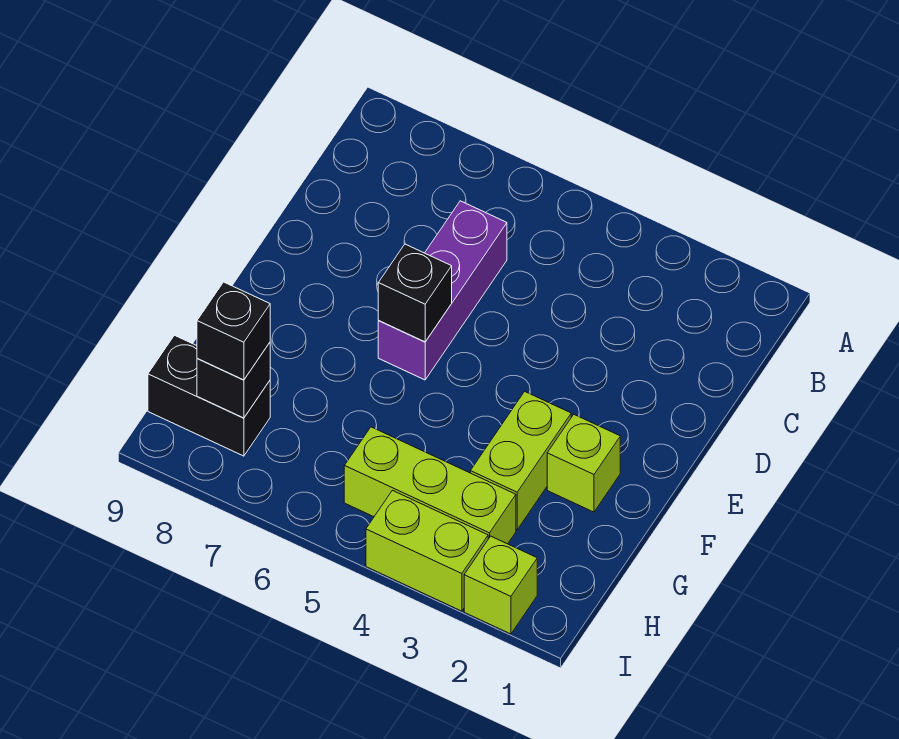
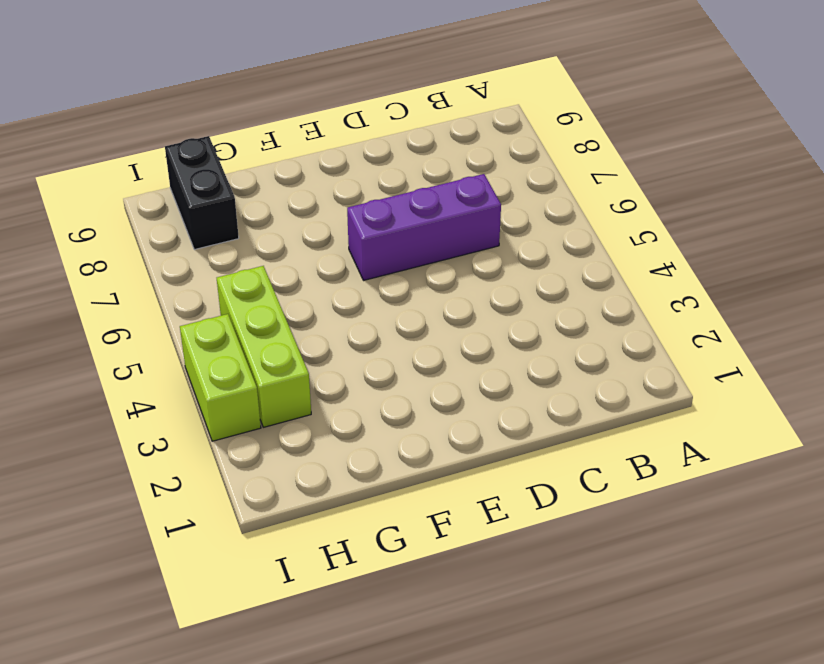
none -> lime brick F2 level 1
none -> lime brick F3:G3 level 1

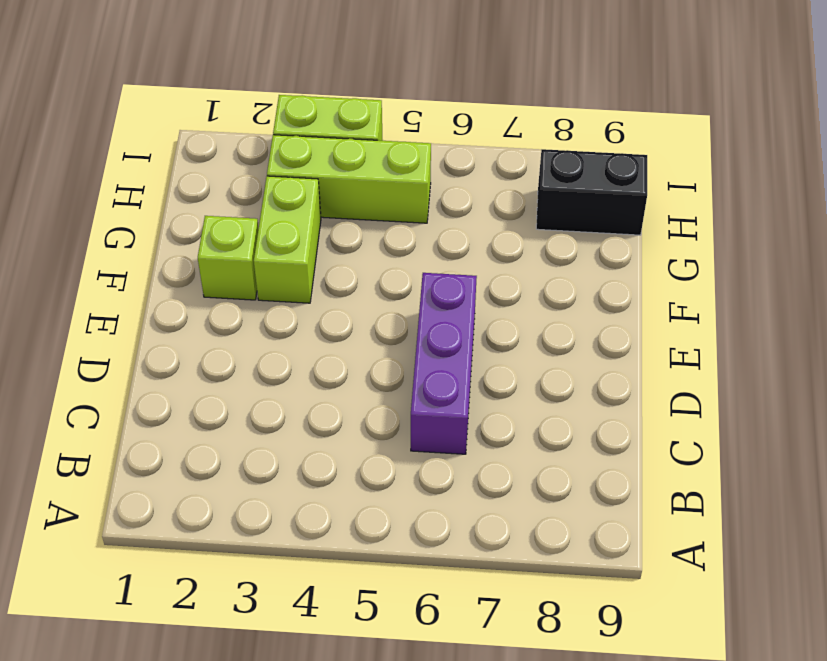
none -> lime brick I2 level 1
none -> black brick E6 level 2

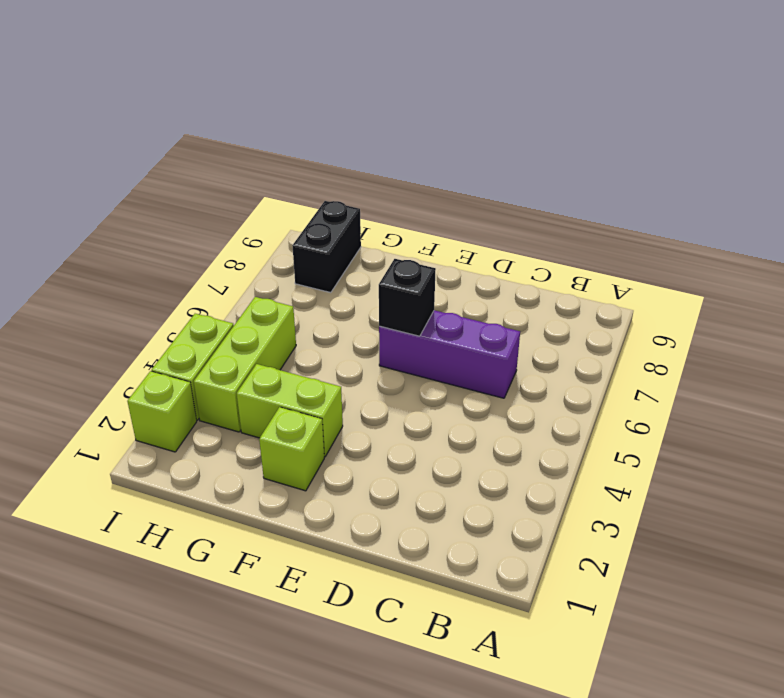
none -> black brick H8 level 2
none -> black brick H8 level 3

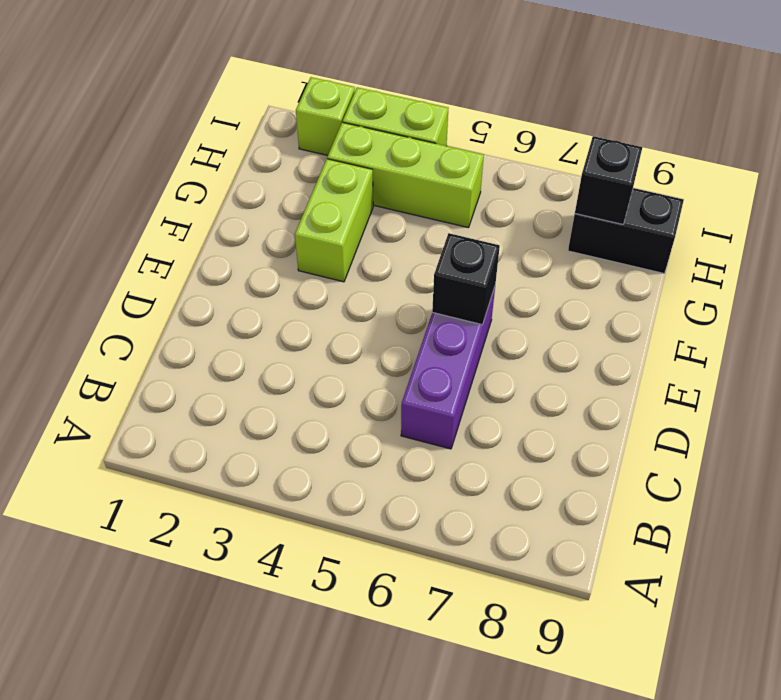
none -> lime brick F2 level 1
none -> black brick H8 level 3

